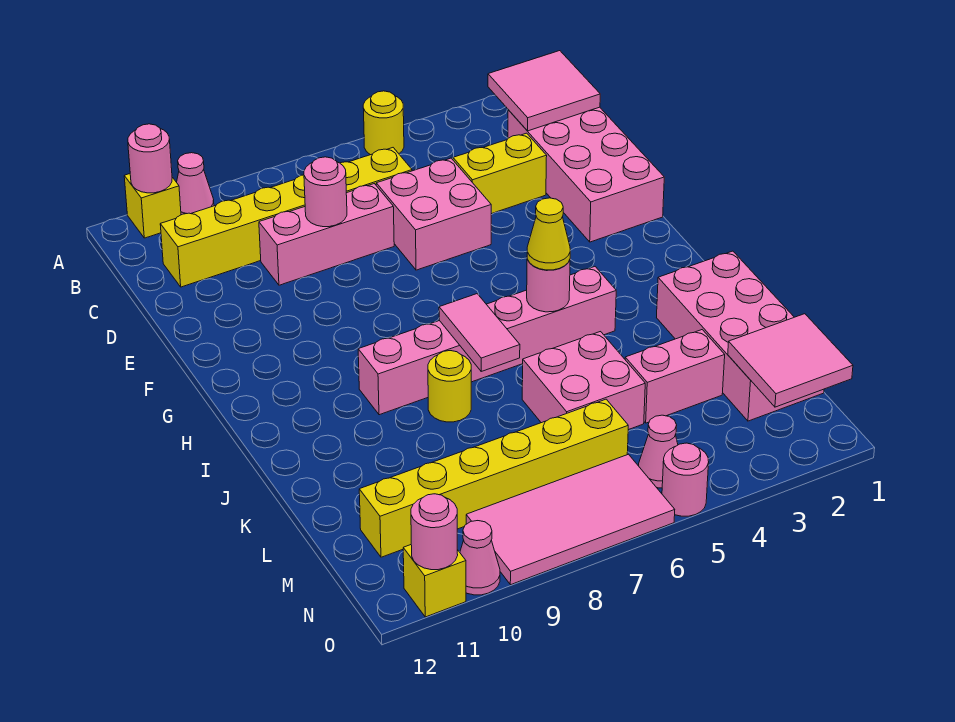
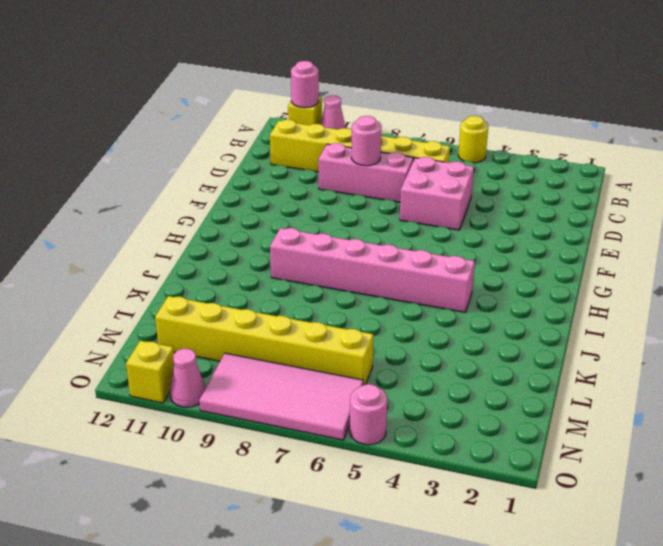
none -> pink brick C1:F2 level 1
none -> yellow brick D3:D4 level 1
none -> pink brick J1:M2 level 1

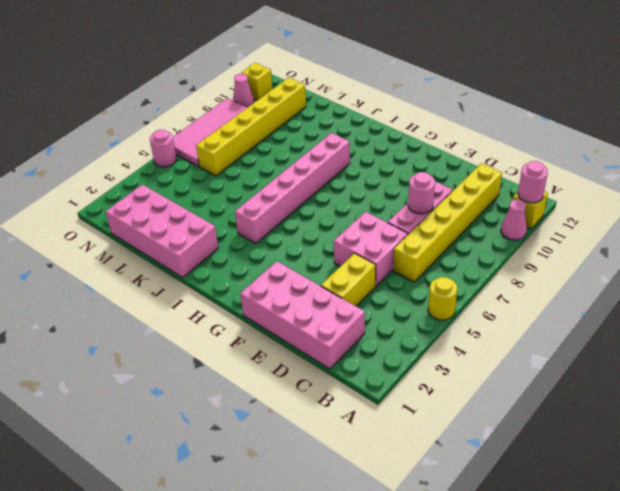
none -> yellow round brick J8 level 1
none -> pink brick K5:L6 level 1
none -> pink brick L3:L4 level 1

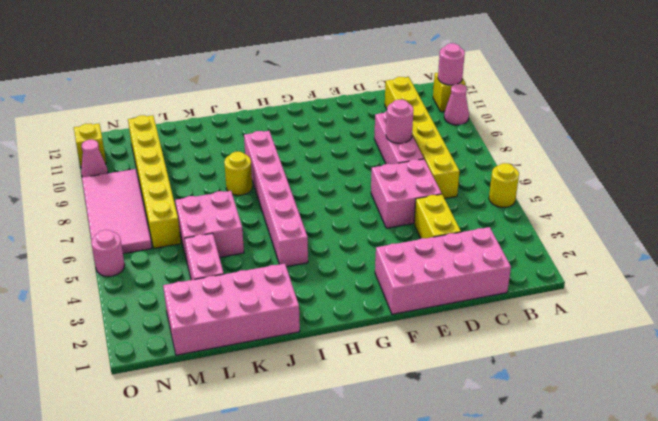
none -> pink cone N5 level 1
none -> pink tile B1:C2 level 2
none -> pink round brick I5 level 2

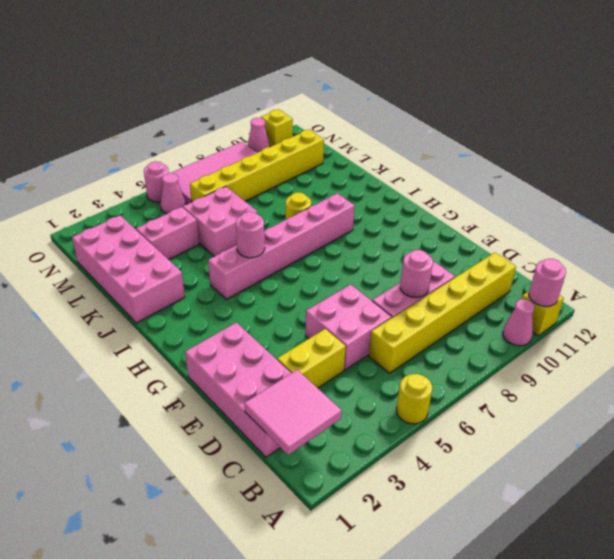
none -> pink tile I7:J7 level 2
none -> pink tile M1:N2 level 2
none -> pink round brick O11 level 2

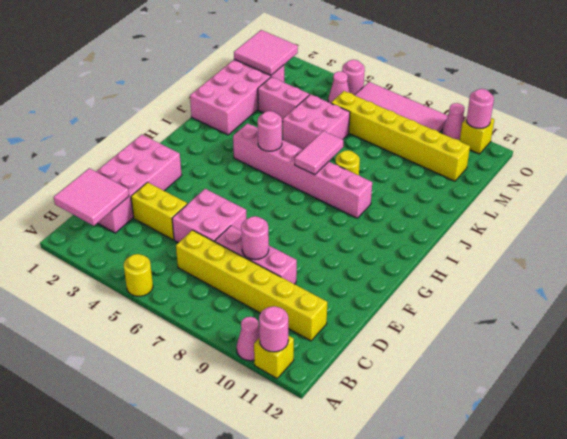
none -> yellow cone I5 level 3

